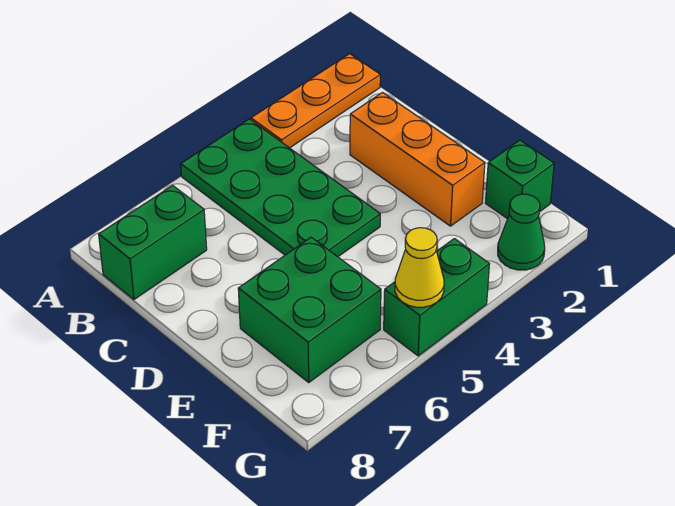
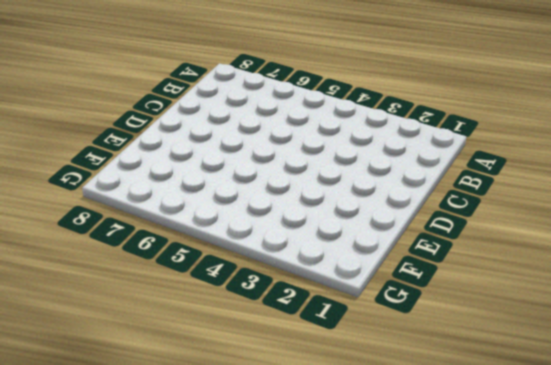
none -> orange plate A1:A3 level 1
none -> green plate A4:D5 level 1

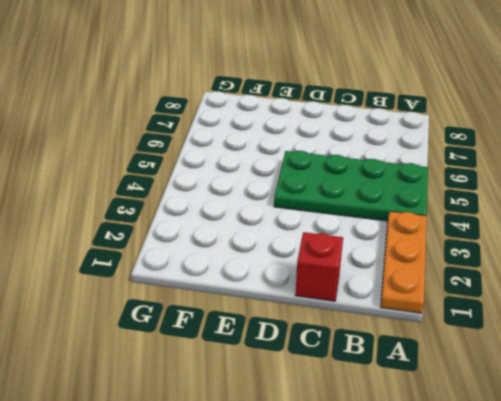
red brick C1 level 1 -> none
none -> green brick B7:B8 level 1
none -> orange brick C2:E2 level 1

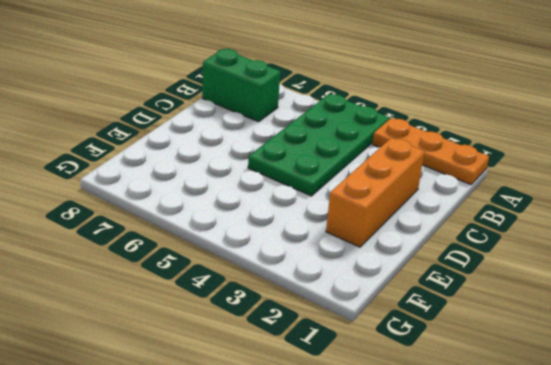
none -> green brick E6:F7 level 1
none -> green brick F1 level 1

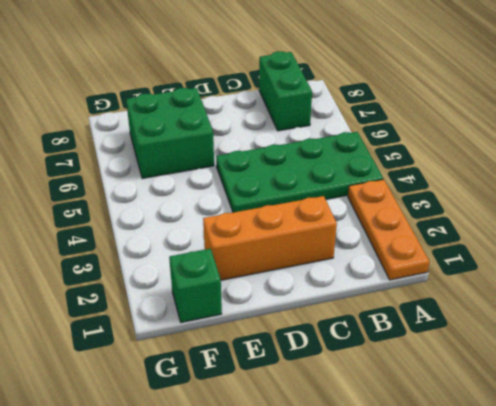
none -> green cone G2 level 1
none -> green brick G4:G5 level 1

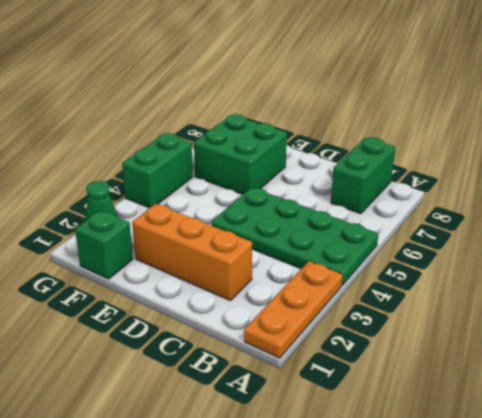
none -> yellow cone G5 level 2

